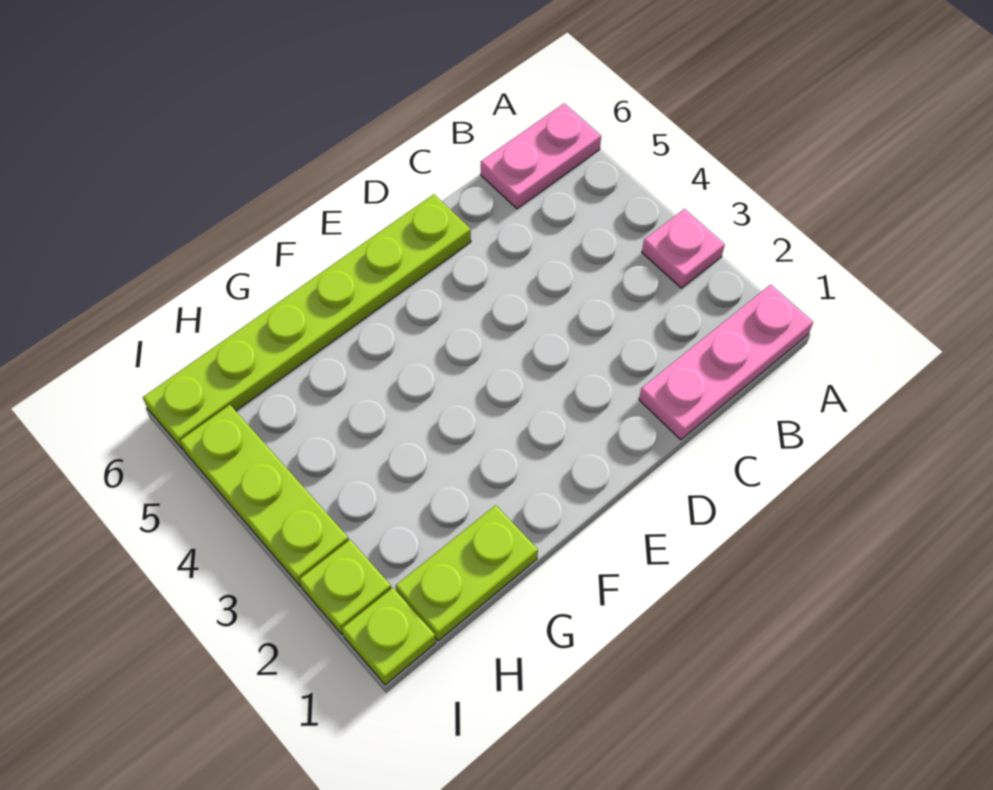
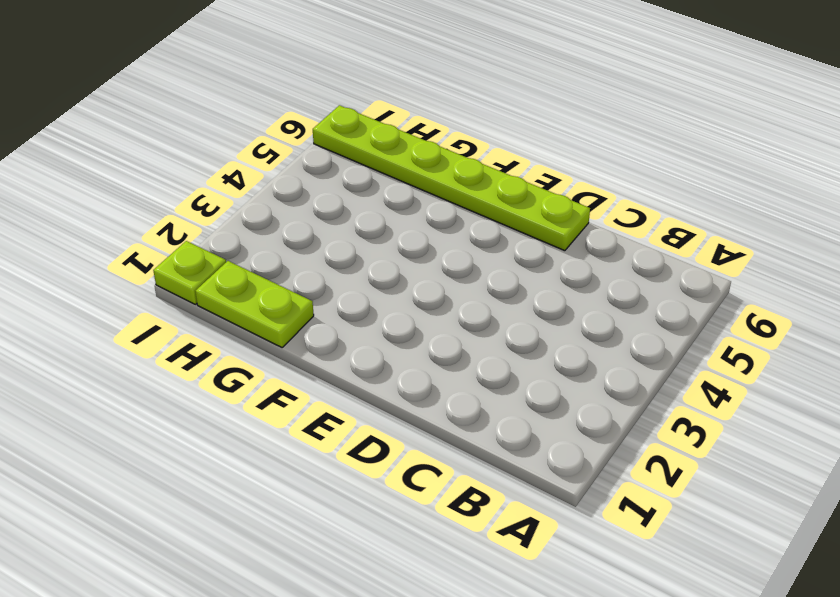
none -> pink plate A1:C1 level 1
none -> pink plate A3 level 1

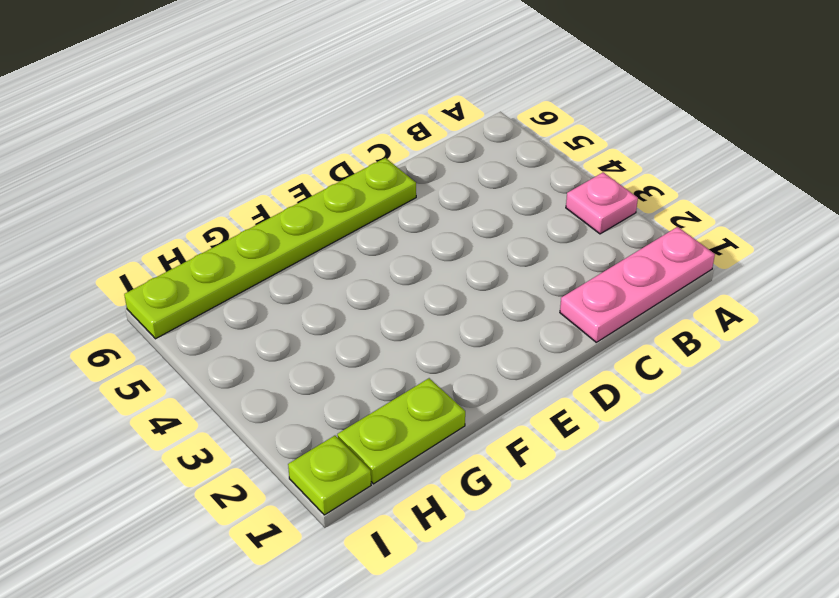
none -> pink plate A6:B6 level 1
none -> lime plate I2 level 1

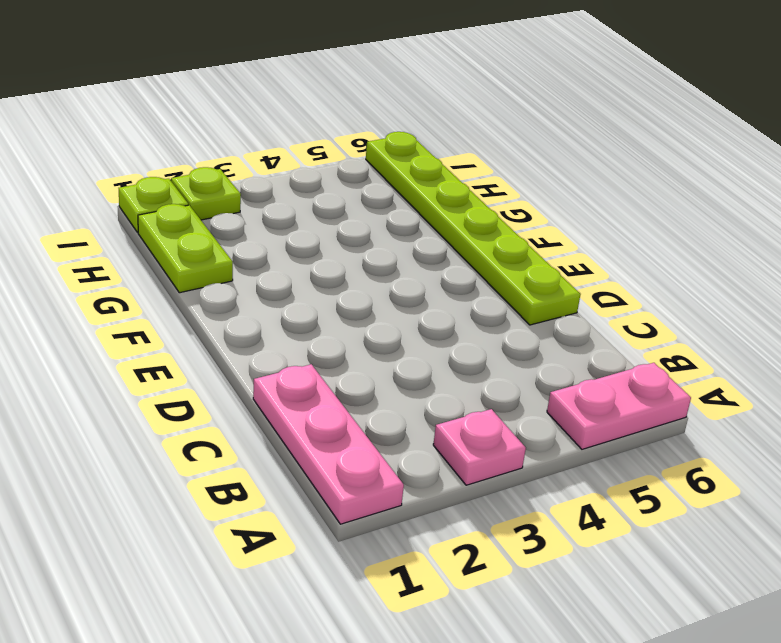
pink plate A5:A6 level 1 -> pink plate A6:B6 level 1
none -> lime plate I3:I5 level 1

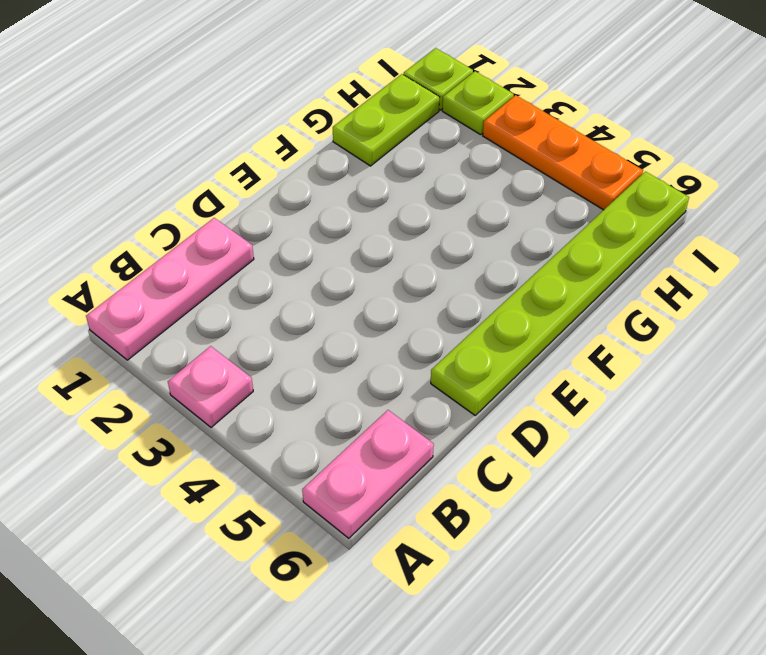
orange plate I3:I5 level 1 -> lime plate I3:I5 level 1

